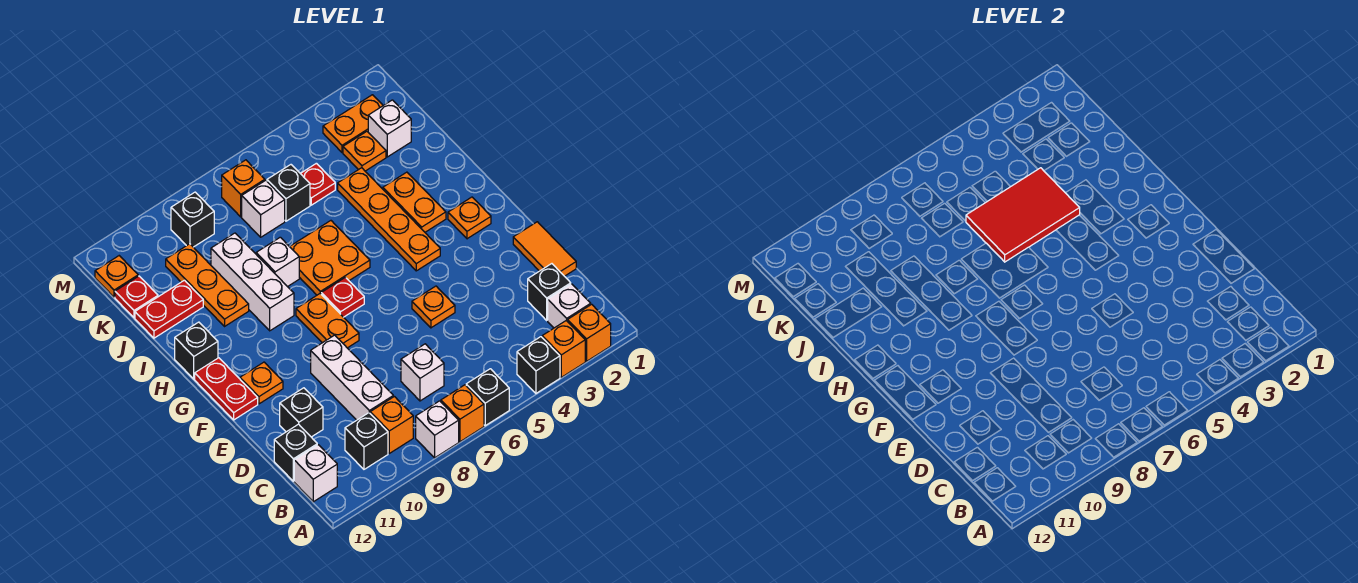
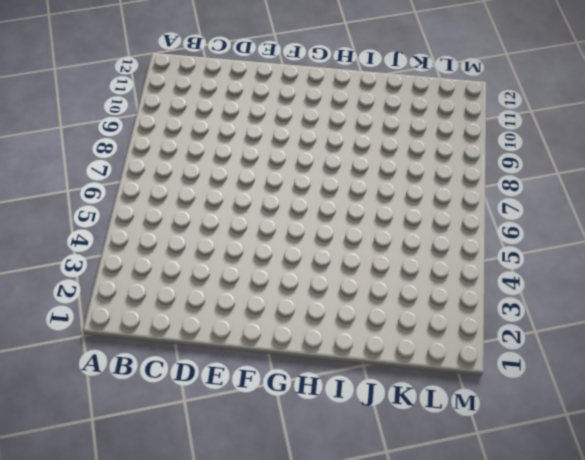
none -> orange brick A2 level 1
none -> orange brick A3 level 1
none -> black brick A4 level 1
none -> black brick A6 level 1

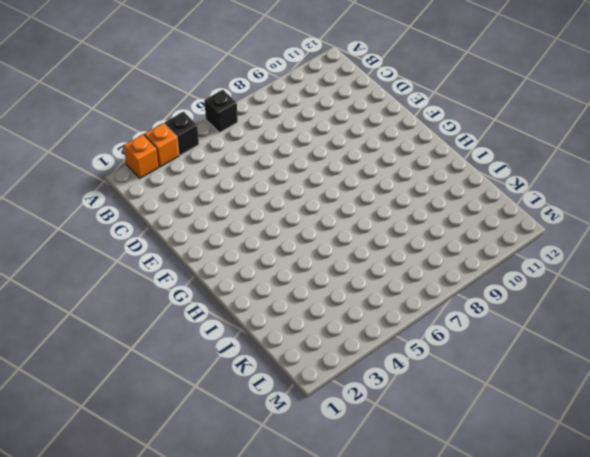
none -> orange brick A7 level 1
none -> white brick A8 level 1
none -> white brick B2 level 1
none -> orange brick B9 level 1

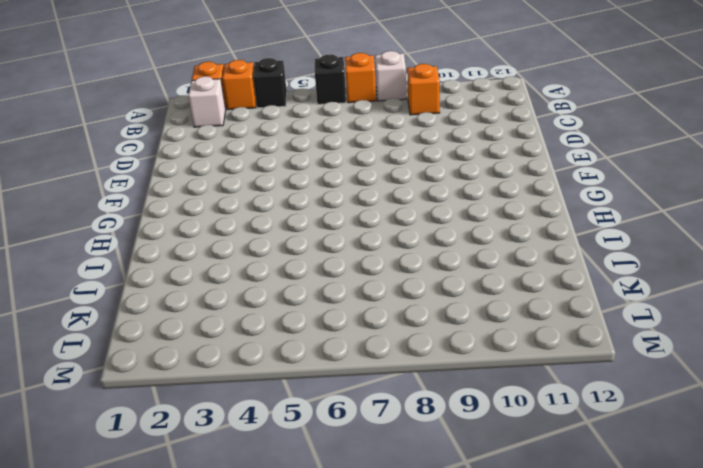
none -> black brick B10 level 1
none -> white brick B12 level 1
none -> black brick C2 level 1
none -> white brick C7 level 1

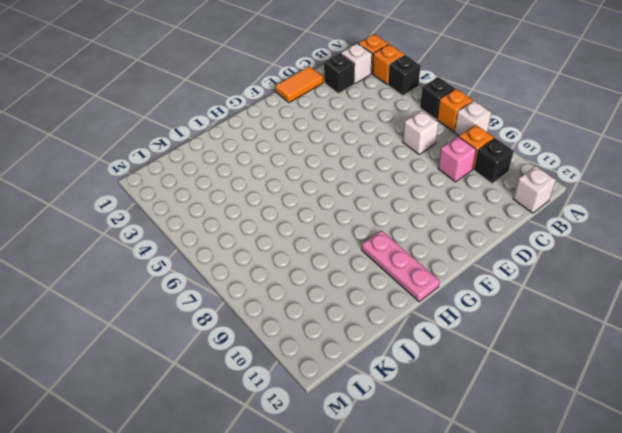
pink brick C9 level 1 -> white brick C9:E9 level 1
pink plate H10:H12 level 1 -> black brick H12 level 1
none -> black brick C12 level 1
none -> black brick D11 level 1
none -> orange plate E5 level 1
none -> orange plate F8:G8 level 1

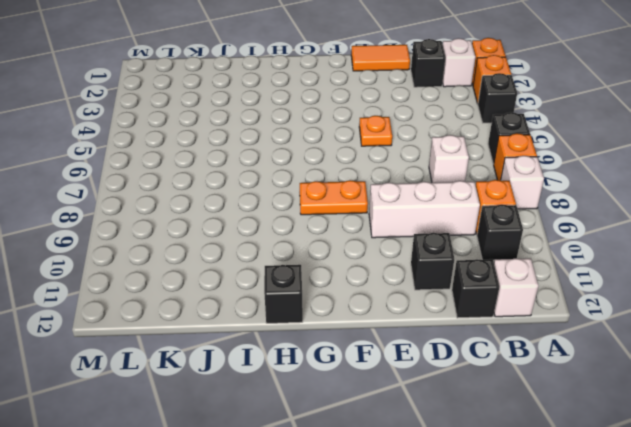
none -> orange plate F11 level 1
none -> red plate F12:G12 level 1
none -> orange plate G2 level 1
none -> orange plate G4:J4 level 1

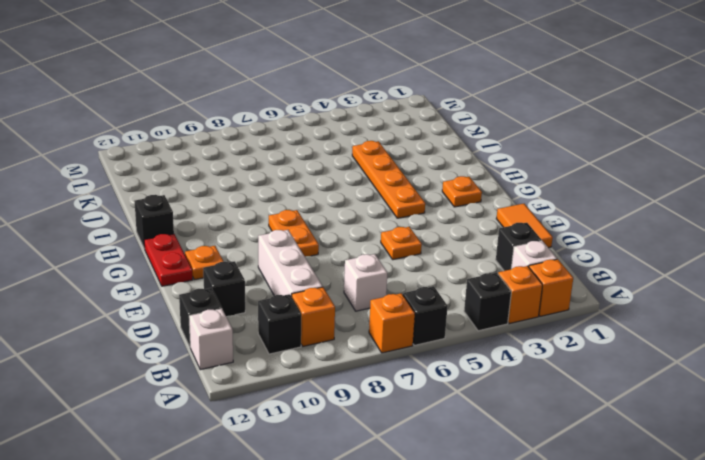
none -> white brick A8 level 1
none -> red plate G7 level 1
none -> orange plate H3:I3 level 1
none -> orange plate H6:I7 level 1

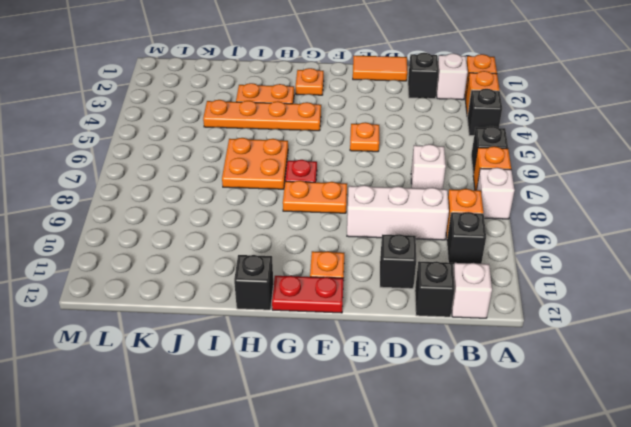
none -> white brick H9:J9 level 1
none -> white brick I8 level 1
none -> orange plate I10:K10 level 1
none -> red plate J11:J12 level 1

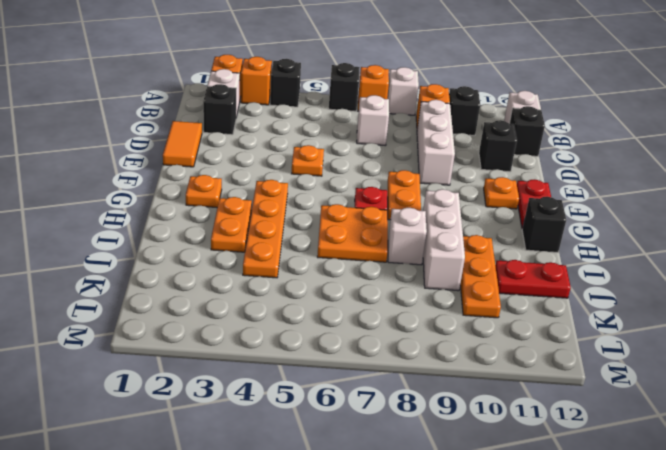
none -> white brick K2 level 1
none -> orange plate K3 level 1
none -> red plate K5 level 1
none -> black brick K6 level 1

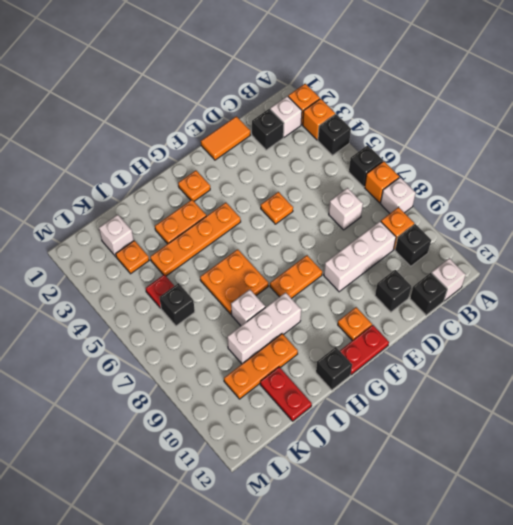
none -> red plate G7 level 1
none -> white brick K7 level 1
none -> red plate K12 level 1
none -> orange plate L2:L3 level 1

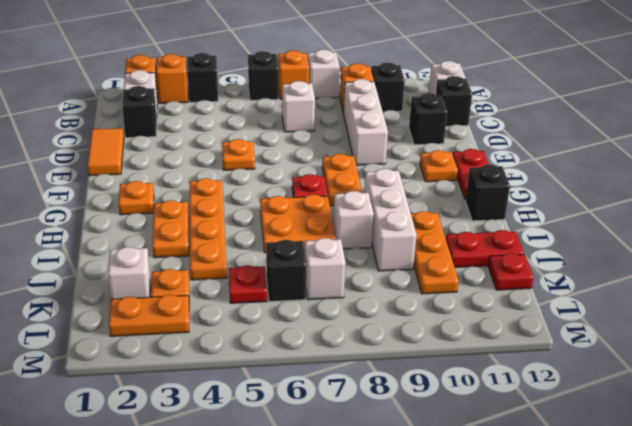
none -> orange brick L7 level 1
none -> black brick L9 level 1
none -> orange plate L12 level 1
none -> red tile I4:J6 level 2

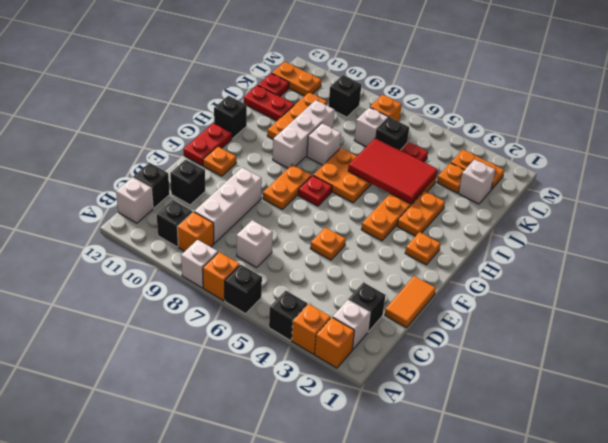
orange plate L11:L12 level 1 -> orange plate L12 level 1

